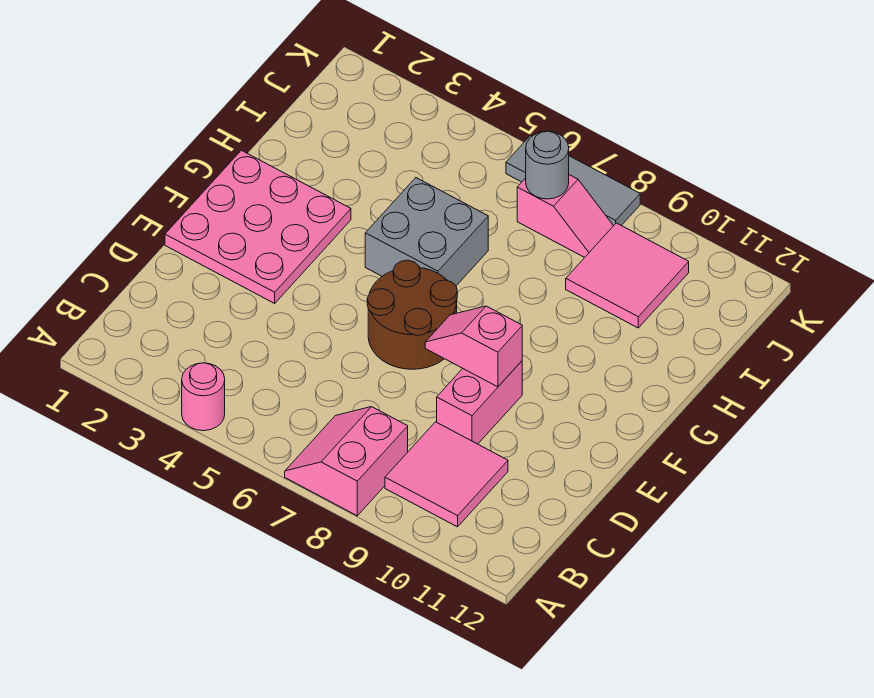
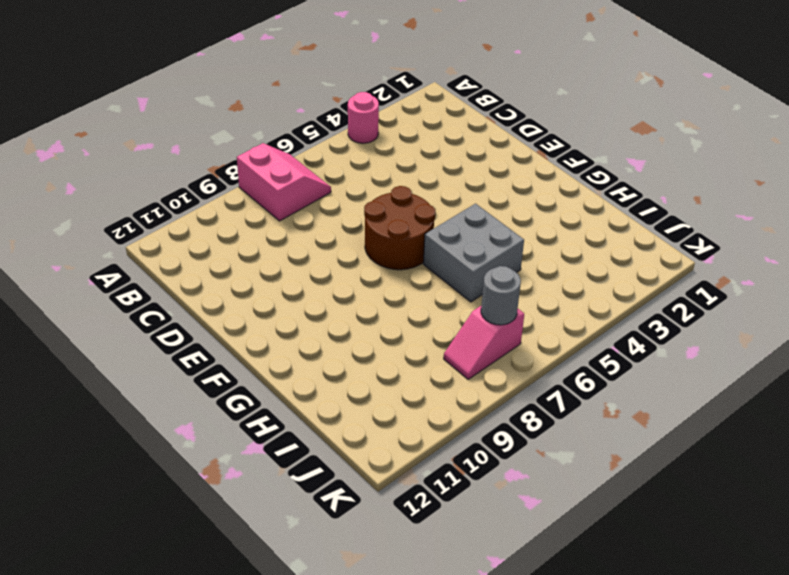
none -> pink tile B9:C10 level 1
none -> pink brick D9:E9 level 1
none -> pink plate E1:G3 level 1

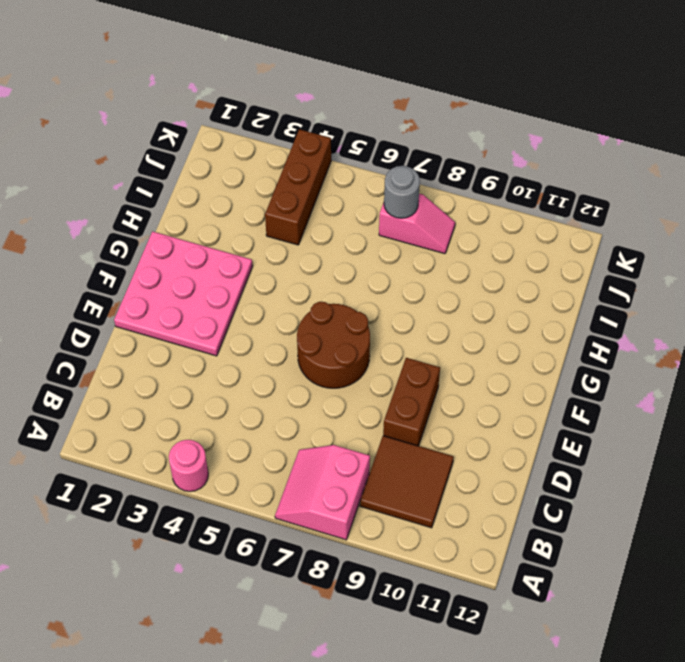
brown tile B9:C10 level 1 -> pink tile B9:C10 level 1
brown brick D9:E9 level 1 -> pink brick D9:E9 level 1
brown brick I4:K4 level 1 -> none
none -> grey brick G5:H6 level 1
none -> pink tile I9:J10 level 1
none -> grey tile K6:K8 level 1

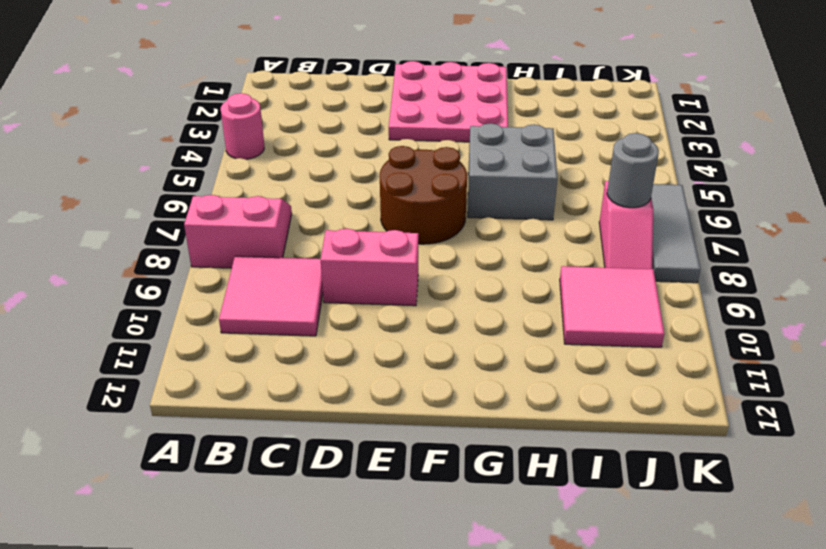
none -> pink slope E8:E9 level 2 top 9

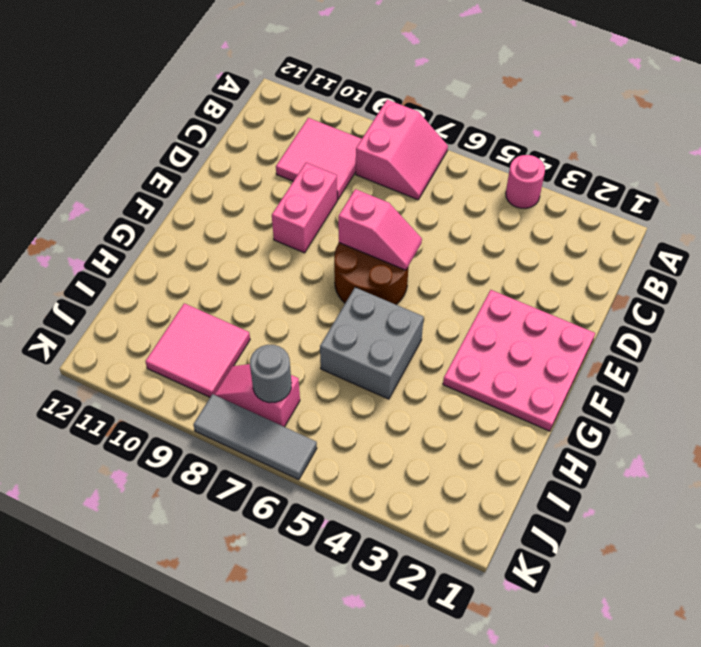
pink slope E6:E7 level 2 top 7 -> pink slope E8:E9 level 2 top 9

